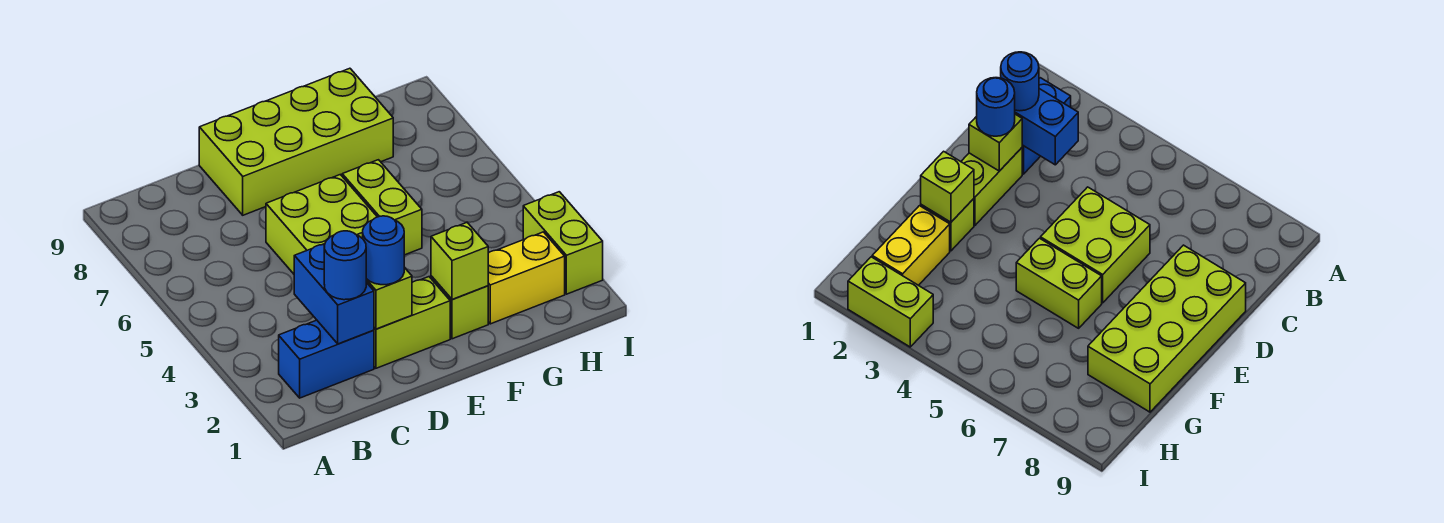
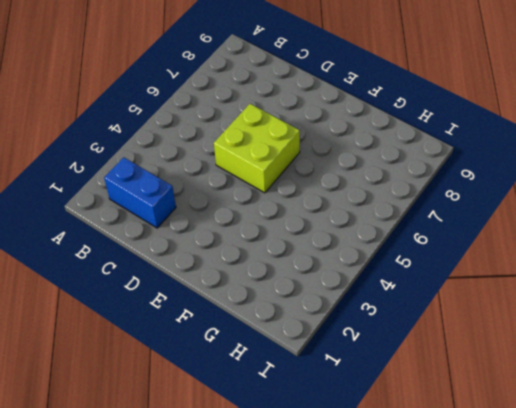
none -> lime brick D2:E2 level 1
none -> lime brick D8:G9 level 1
none -> lime brick F2 level 1

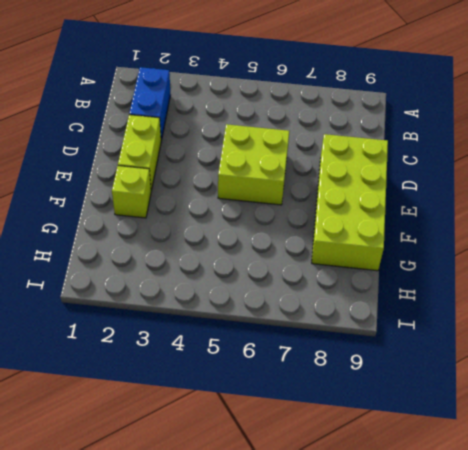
none -> lime brick F5:F6 level 1
none -> yellow brick G2:H2 level 1
none -> lime brick I2:I3 level 1

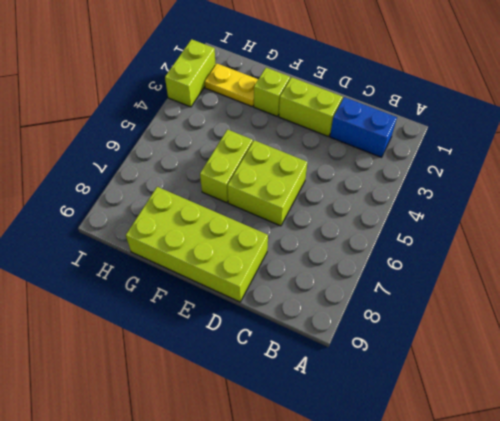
yellow plate G2:H2 level 1 -> yellow brick G2:H2 level 1
none -> blue brick C2:C3 level 2
none -> lime brick D2 level 2
none -> lime brick F2 level 2

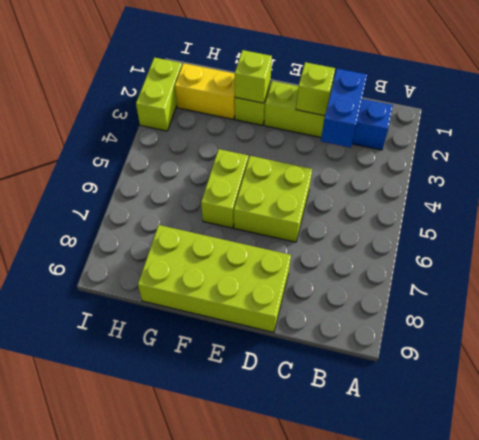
none -> blue round brick C2 level 3
none -> blue round brick D2 level 3

